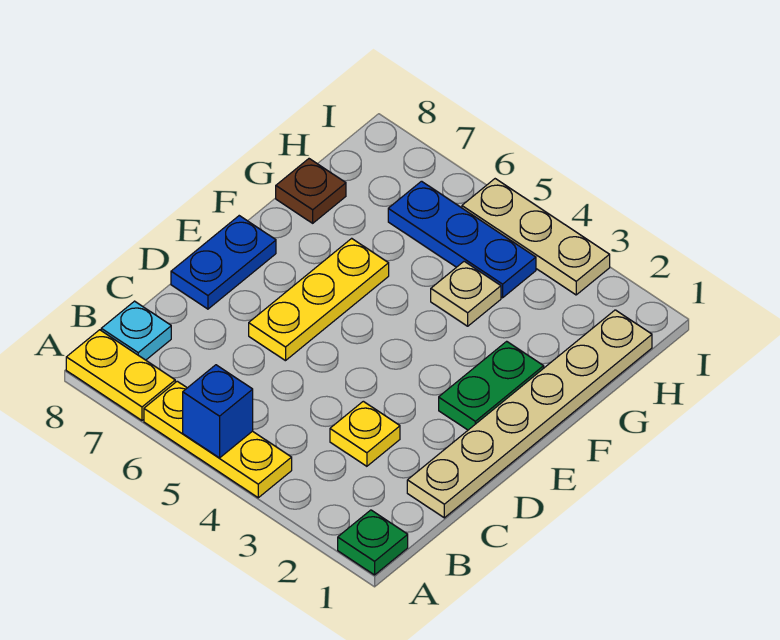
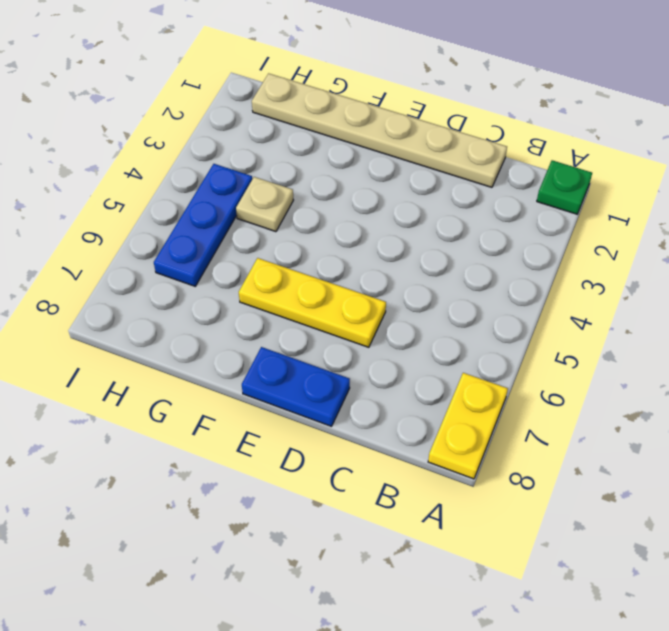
none -> yellow plate A4:A6 level 1
none -> cyan plate B8 level 1
none -> yellow plate C3 level 1

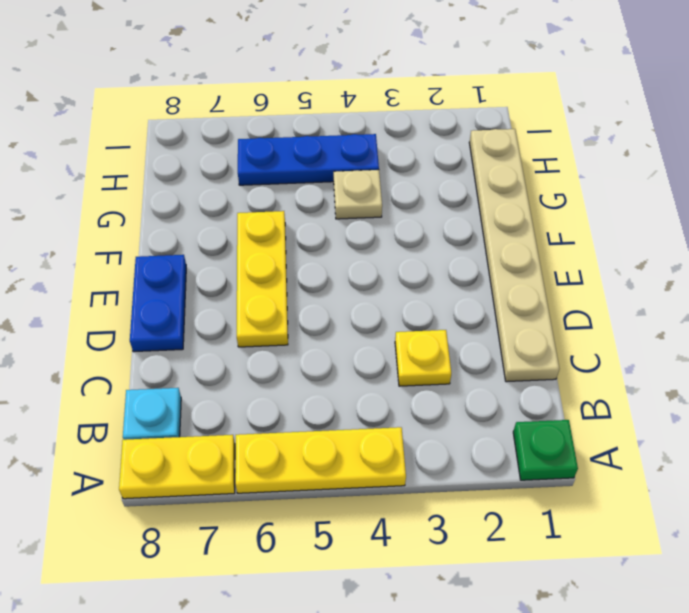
none -> green plate E2:F2 level 1
none -> brown plate G8 level 1
none -> tan plate I3:I5 level 1

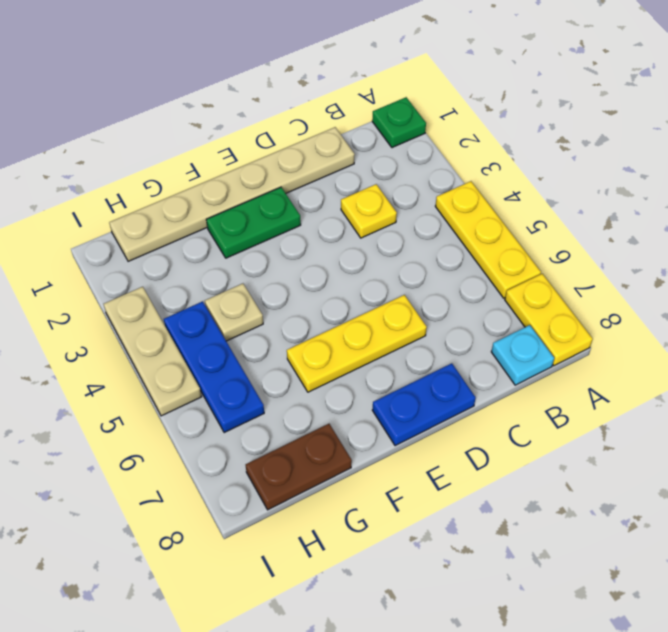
brown plate G8:H8 level 1 -> brown plate G8 level 1
none -> blue brick A5 level 2

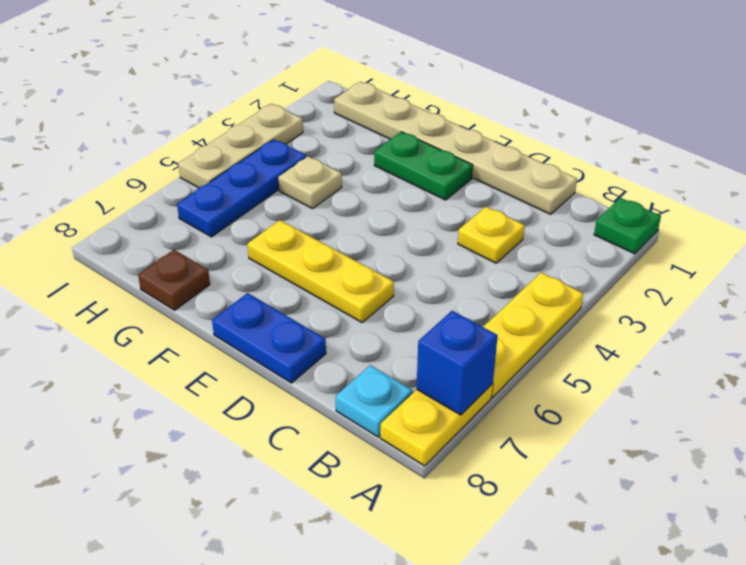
blue brick A7 level 2 -> blue brick A5 level 2

